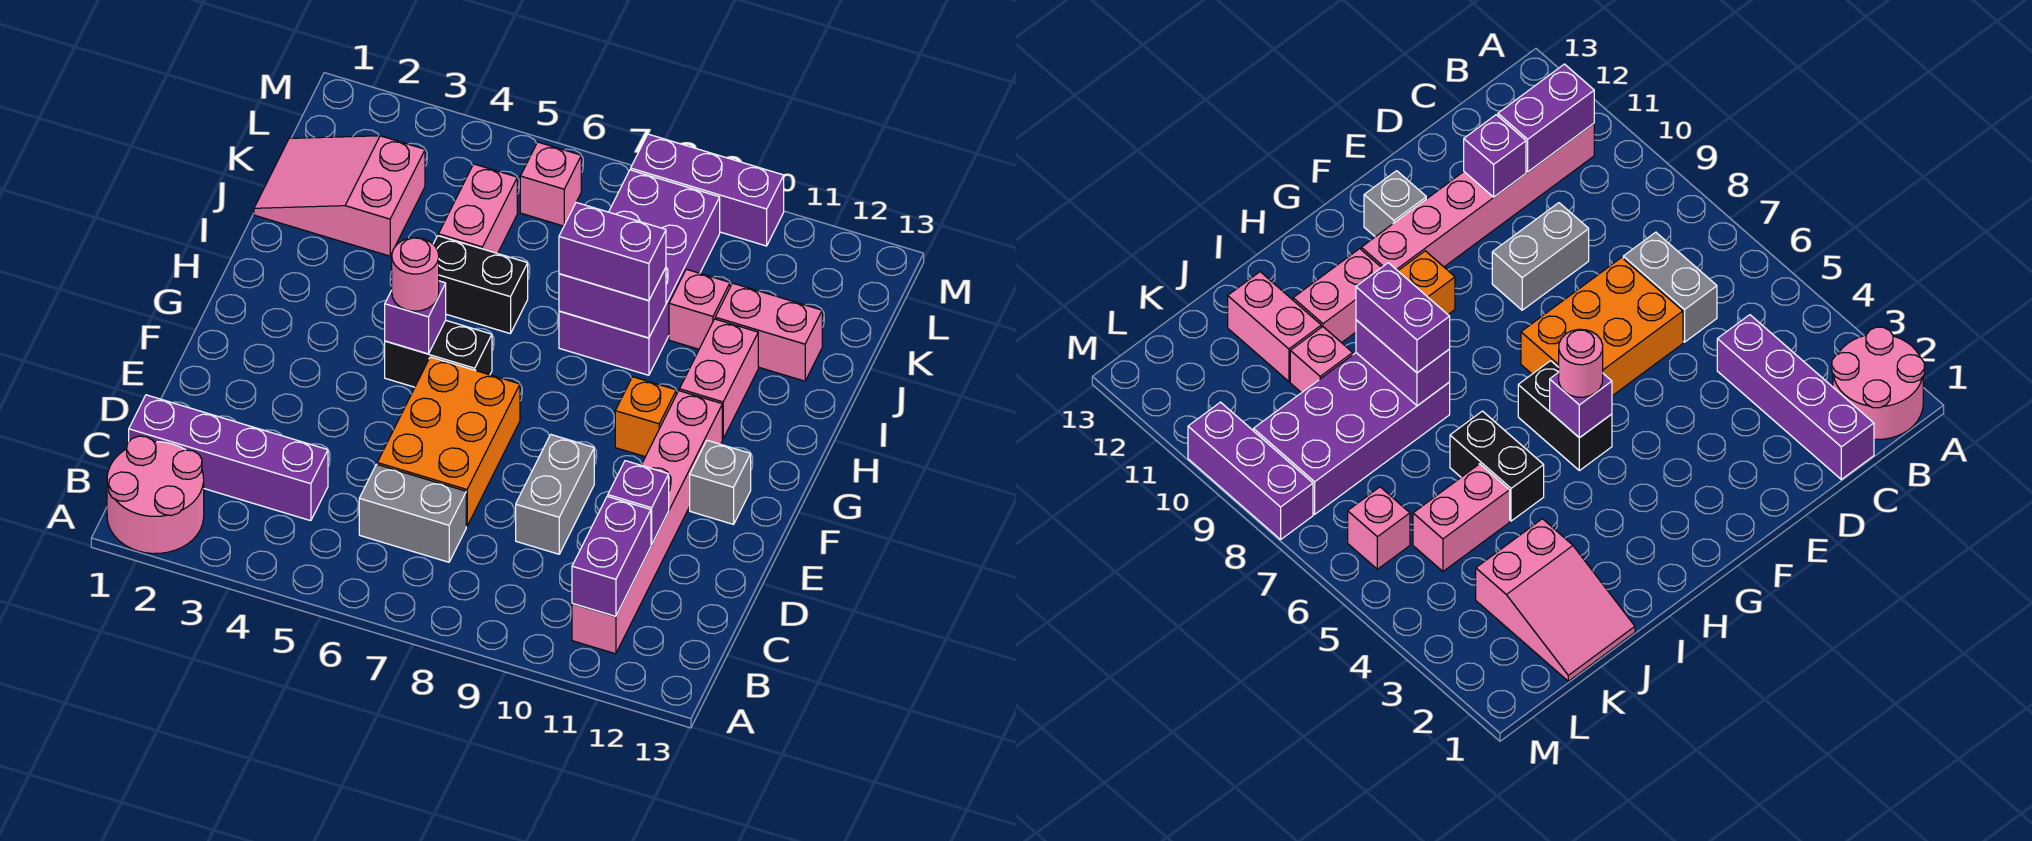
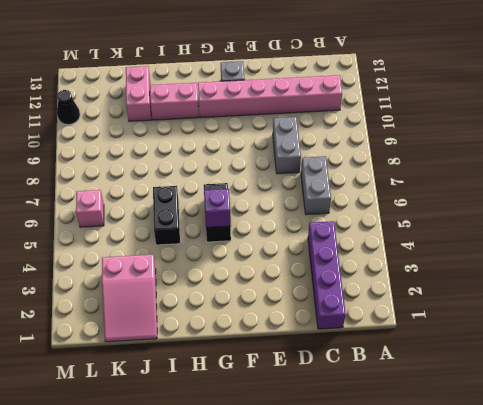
grey brick D8:D9 level 1 -> grey brick D9:E9 level 1
black cone M11 level 1 -> none
none -> pink round brick A1:B2 level 1
none -> orange brick D6:F7 level 1
none -> orange brick G10 level 1

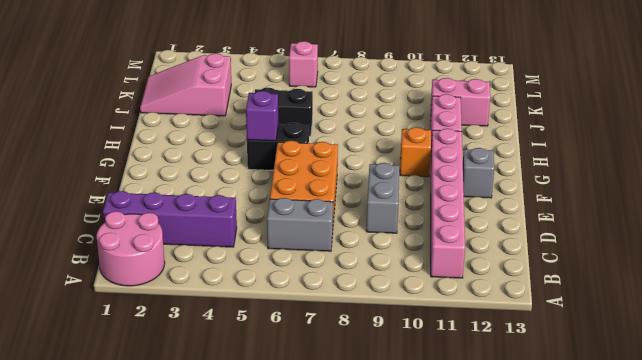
none -> purple brick I8:L9 level 1
none -> pink brick J5:K5 level 1
none -> pink brick J10 level 1

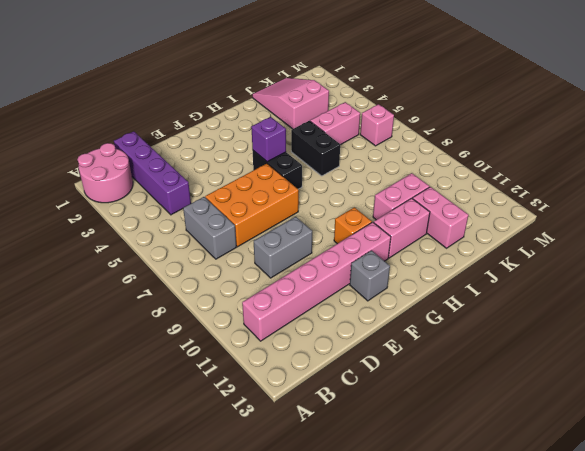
pink brick I10:J10 level 1 -> pink brick J10 level 1
none -> purple brick I8:L9 level 1
none -> purple brick M8:M10 level 1
none -> purple brick B11:C11 level 2

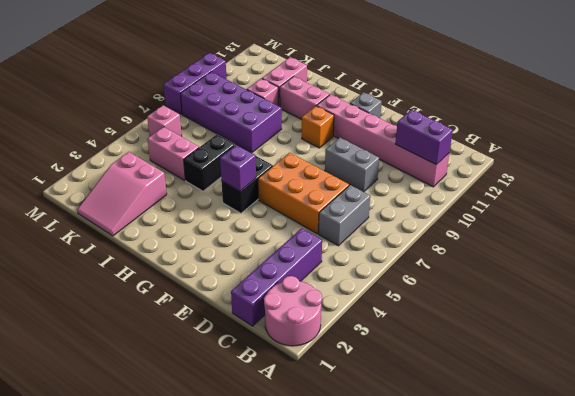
none -> purple brick D11 level 2
none -> purple brick I8:I9 level 2
none -> pink round brick G5 level 3

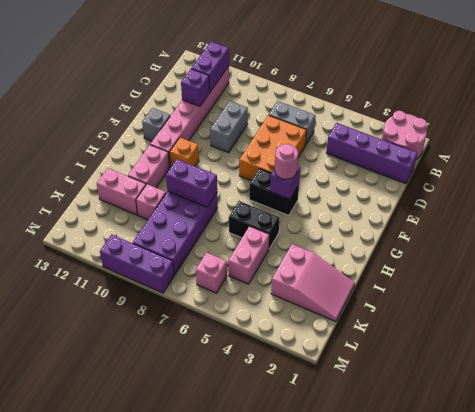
none -> purple brick I8:I9 level 3

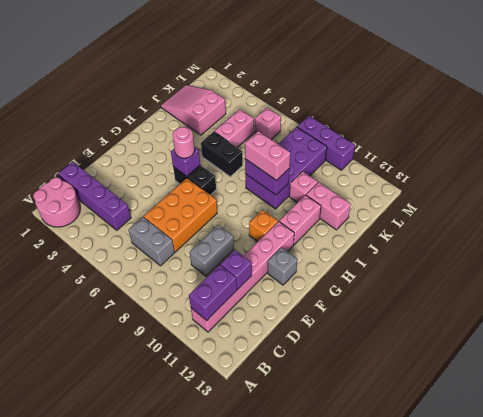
pink brick I8:I9 level 3 -> purple brick I8:I9 level 3

